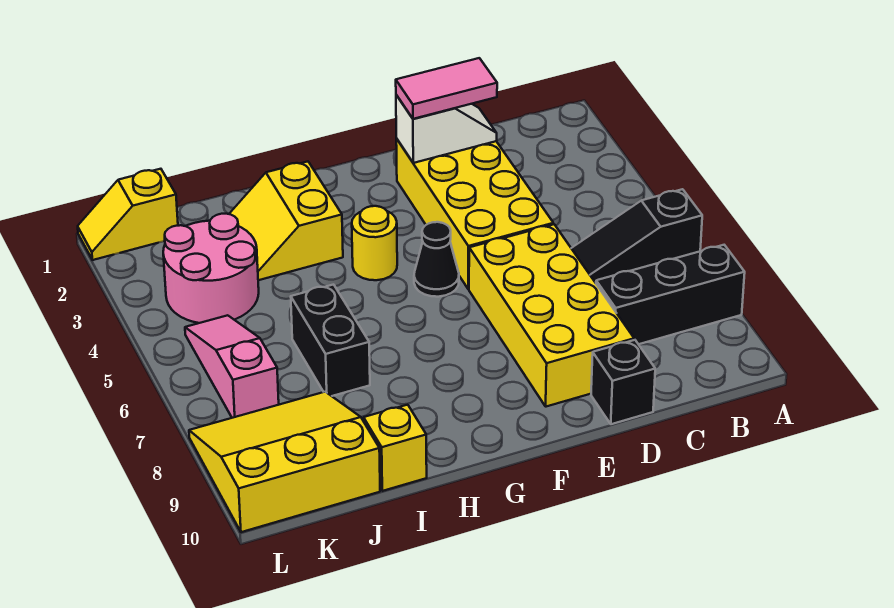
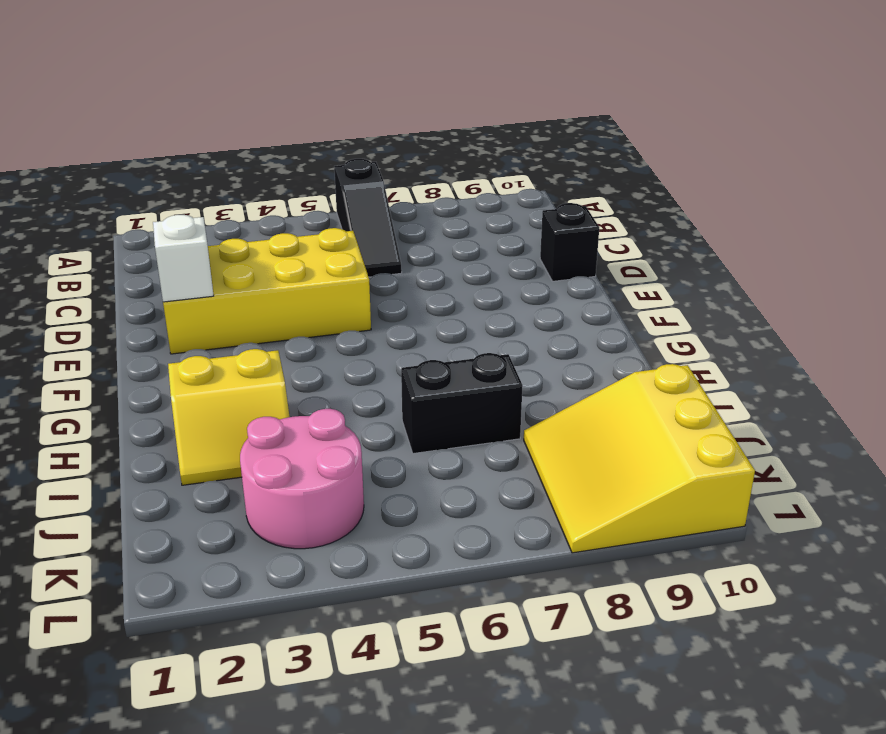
none -> black brick A8:C8 level 1
none -> yellow brick D6:E9 level 1
none -> black cone F5 level 1

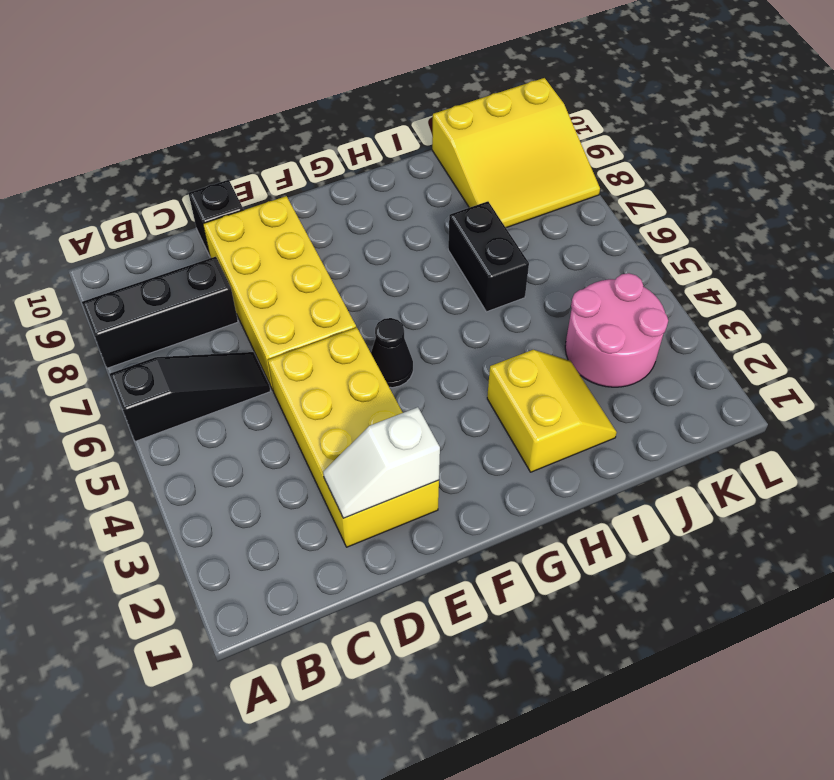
none -> yellow round brick G4 level 1
none -> yellow brick I10 level 1
none -> yellow slope K1:L1 level 1 top K

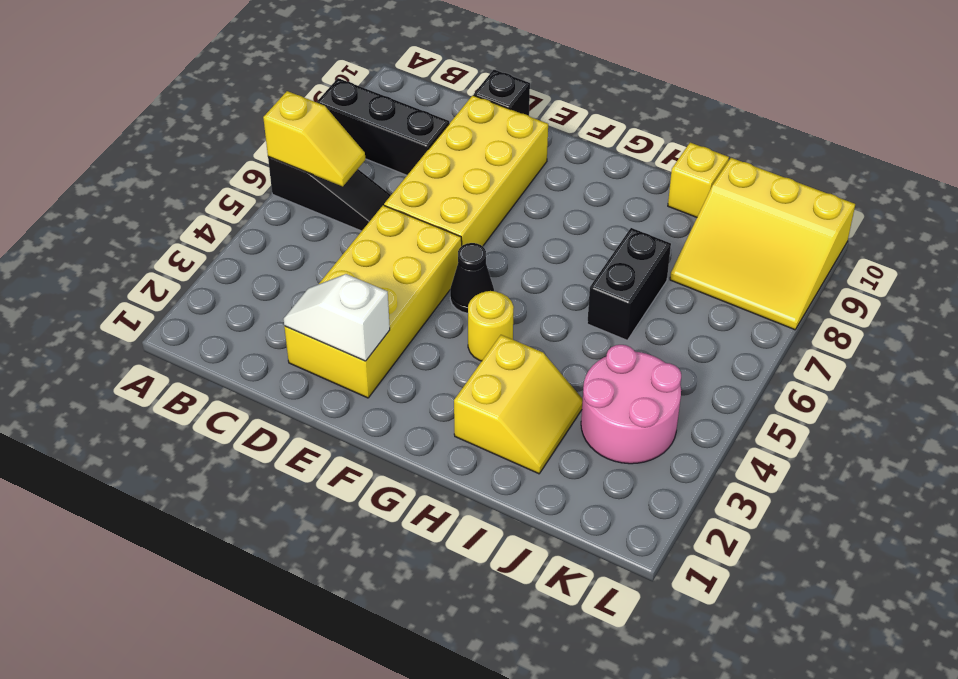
yellow slope A6:B6 level 2 top A -> yellow slope K1:L1 level 1 top K
none -> pink slope K5:K7 level 1 top 7
none -> pink tile D2:E2 level 3

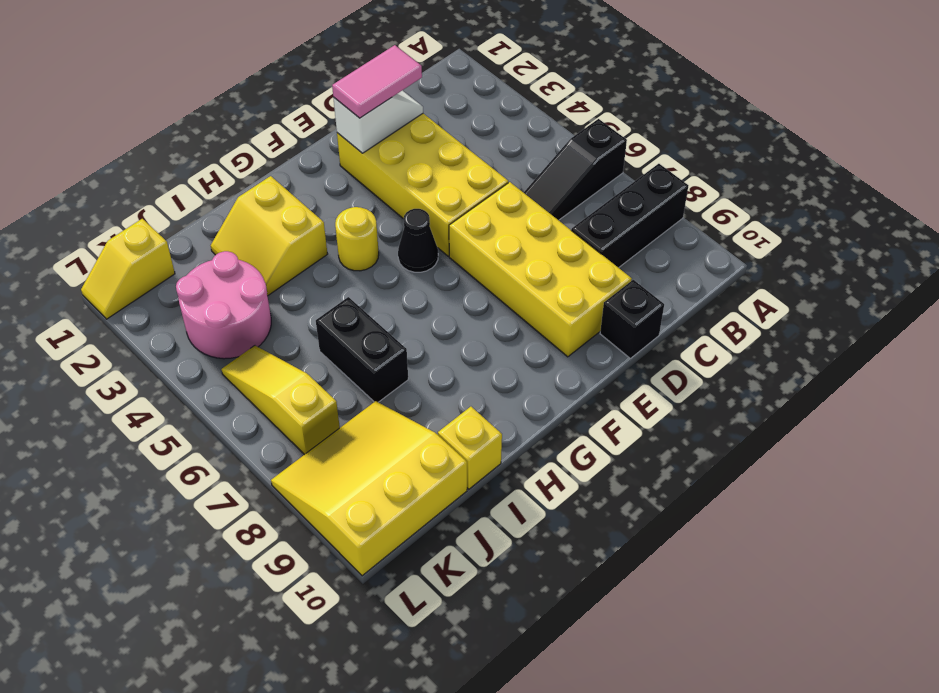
yellow slope K5:K7 level 1 top 7 -> pink slope K5:K7 level 1 top 7

